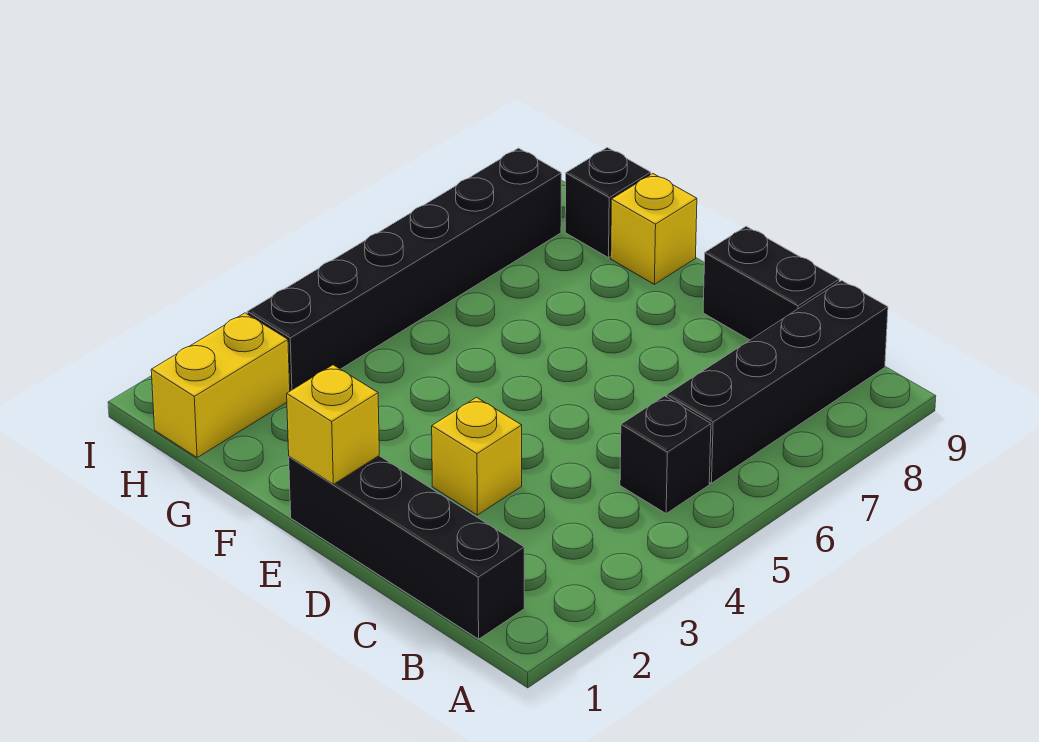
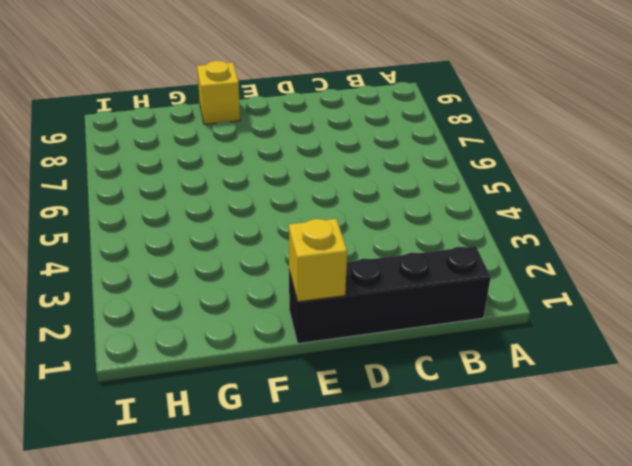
none -> black brick B5 level 1
none -> black brick B6:B9 level 1

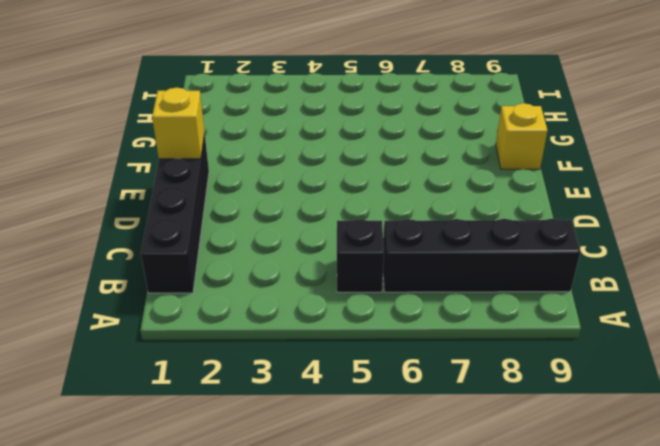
none -> black brick C9:D9 level 1
none -> yellow brick D3 level 1

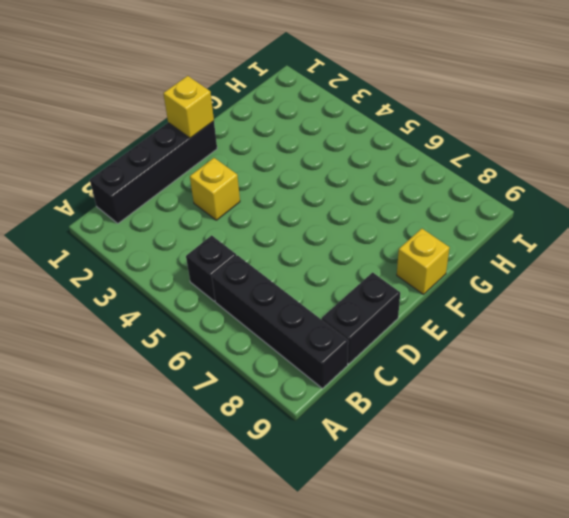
none -> black brick G9 level 1
none -> yellow brick H1:H2 level 1

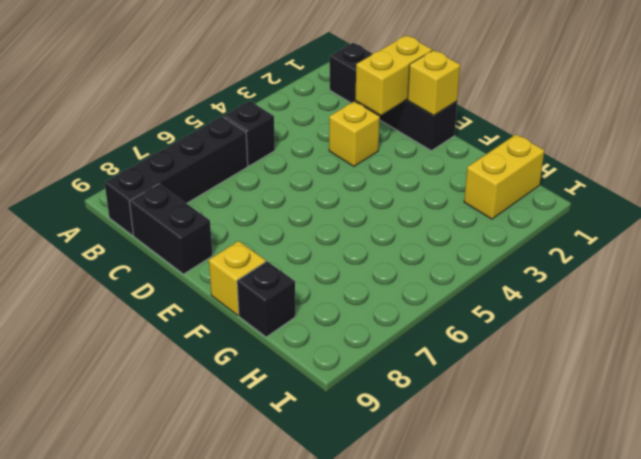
yellow brick D1:D2 level 2 -> none
none -> black brick H3:H8 level 1

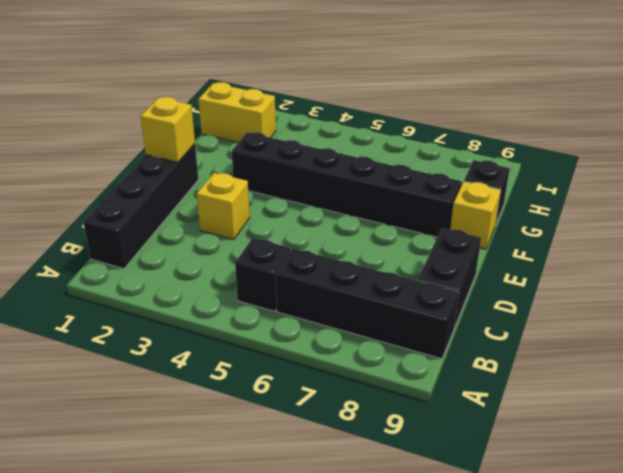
black brick F3:F8 level 1 -> black brick H3:H8 level 1

